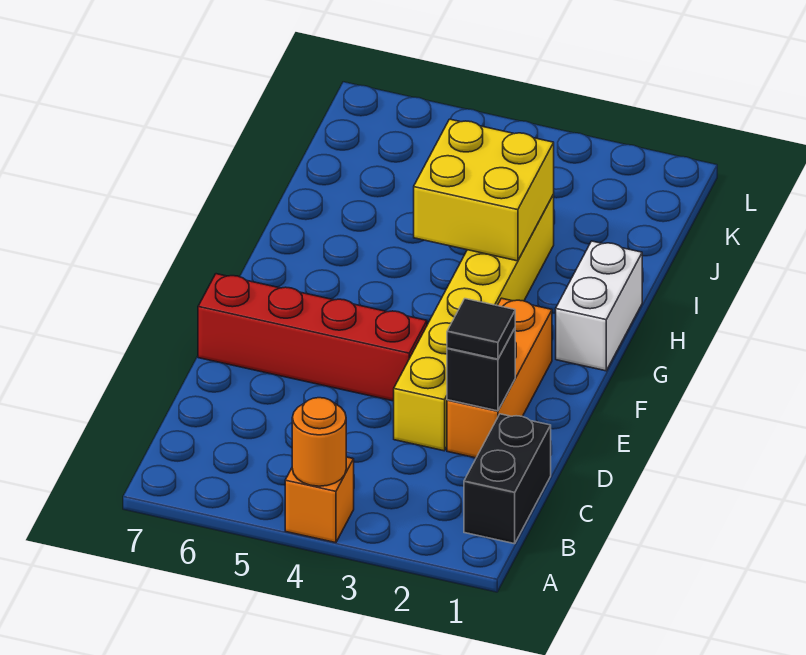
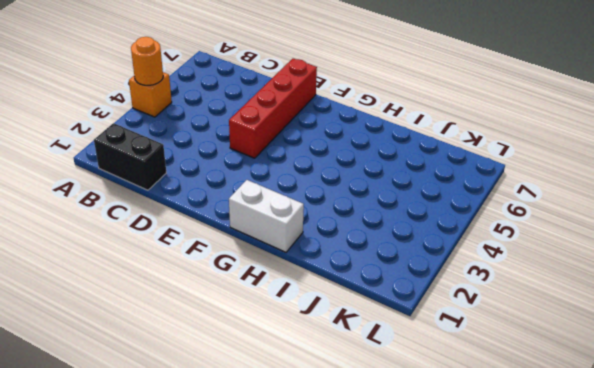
none -> orange brick D2:F2 level 1
none -> yellow brick D3:I3 level 1

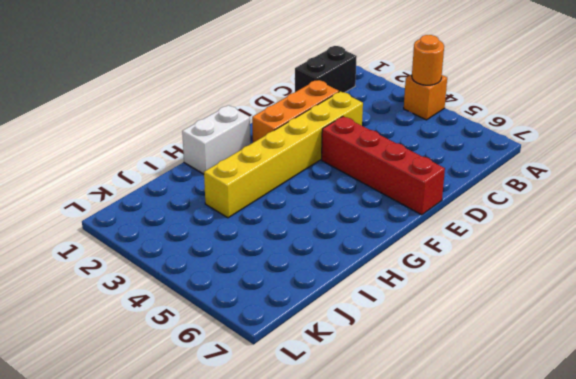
none -> black brick D2 level 2
none -> yellow brick H3:I4 level 2

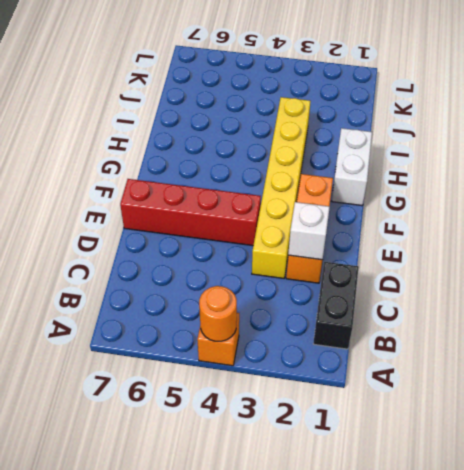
white brick D2 level 2 -> black brick D2 level 2
none -> yellow brick H3:I4 level 2
none -> black tile D2 level 3

